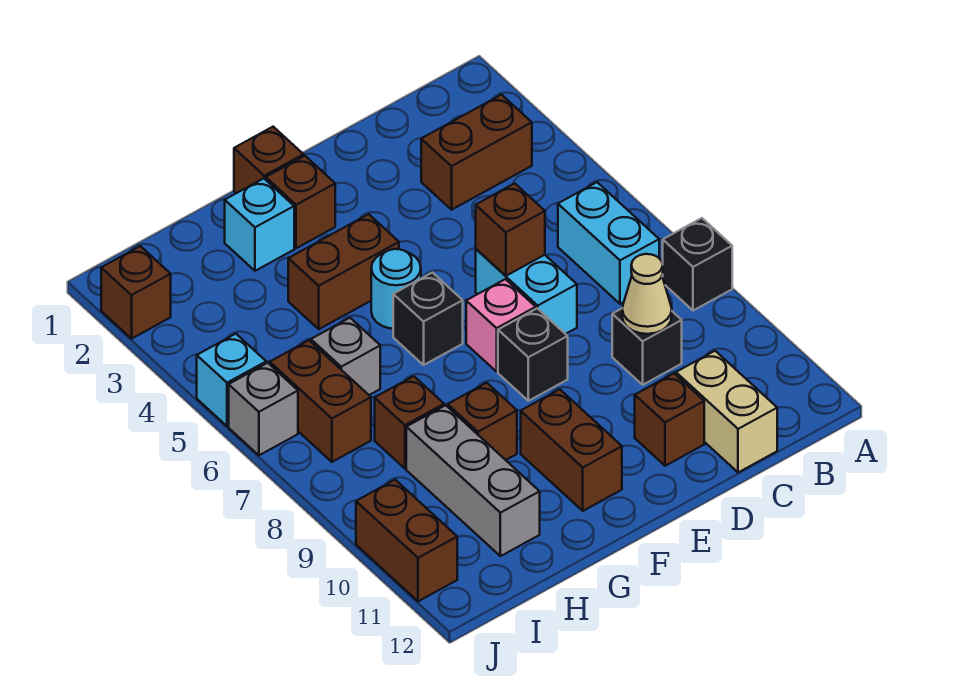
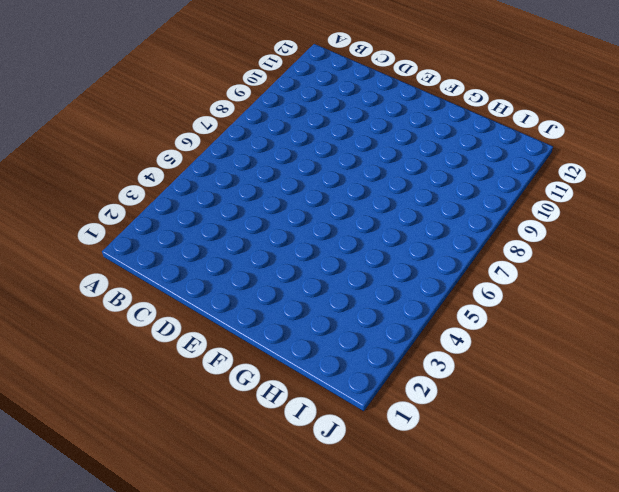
none -> black brick A8 level 1
none -> brown brick B3:C3 level 1
none -> cyan brick B6:B7 level 1

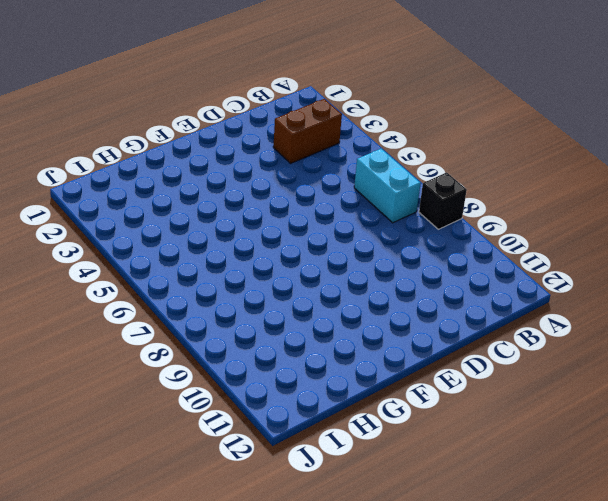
none -> black brick C9 level 1
none -> tan brick C11:C12 level 1
none -> cyan brick D6:D7 level 1

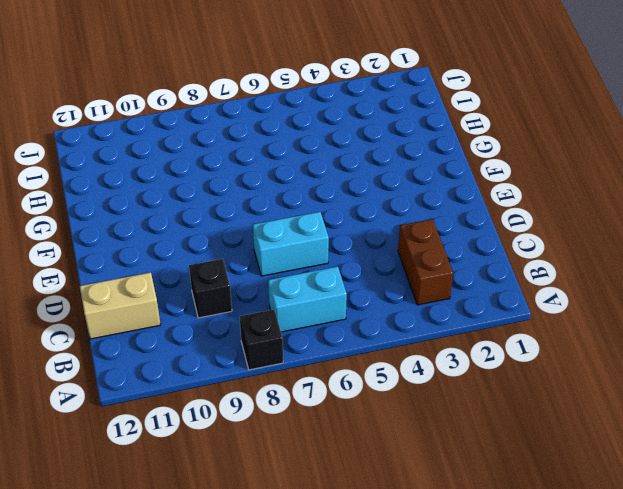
none -> brown brick D11 level 1
none -> pink brick E7 level 1
none -> black brick E8 level 1

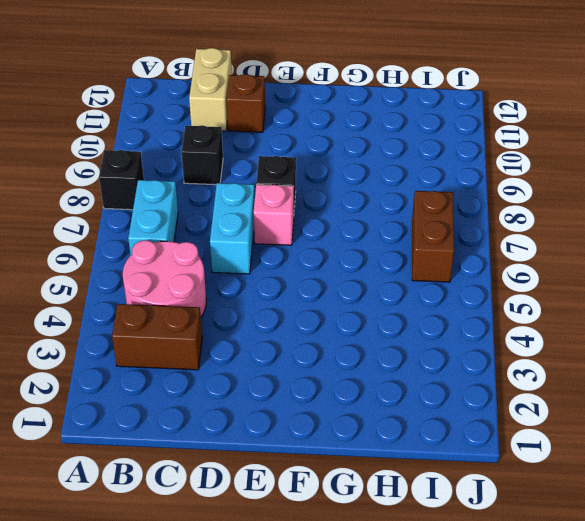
pink round brick B4:C5 level 1 -> none
none -> brown brick F1 level 1
none -> brown brick F2 level 1
none -> brown brick F4:G4 level 1

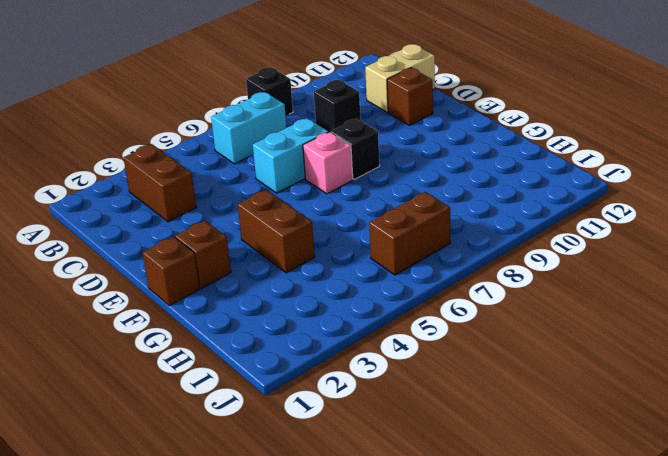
none -> cyan round brick F5 level 1
none -> black brick F6 level 1
none -> brown brick F10:F11 level 1

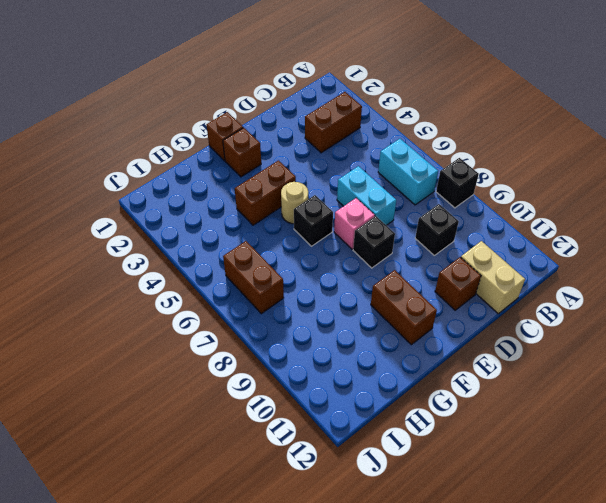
tan round brick F5 level 1 -> cyan round brick F5 level 1
none -> cyan brick G2 level 1
none -> brown brick G9 level 1
none -> grey brick H6 level 1

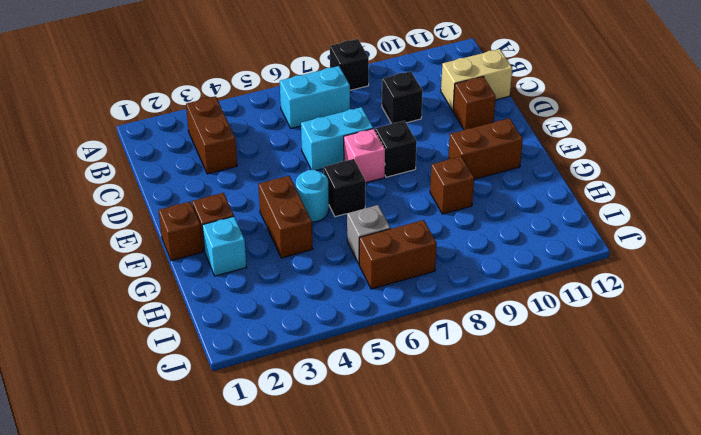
none -> brown brick H8 level 1
none -> grey brick H9:H11 level 1
none -> brown brick J2 level 1

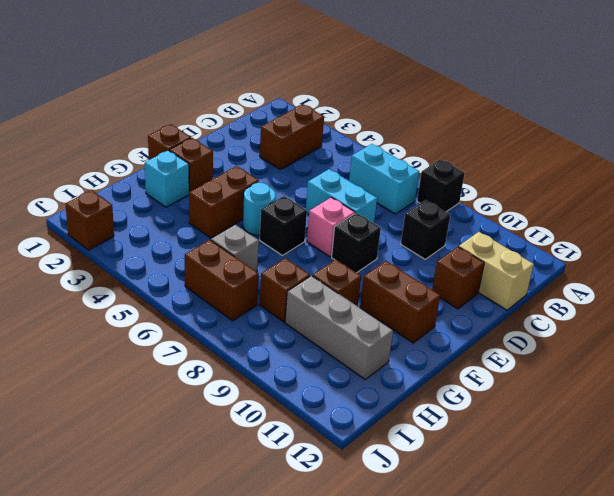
none -> cyan brick J5 level 1
none -> grey brick J6 level 1
none -> brown brick J10:J11 level 1

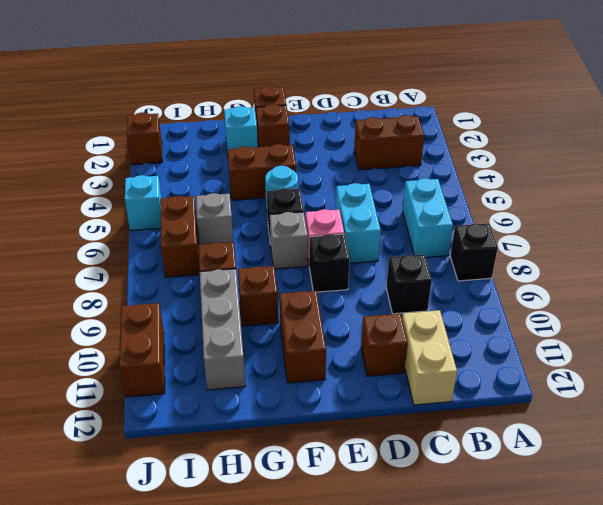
grey brick F7 level 1 -> grey brick J6 level 1
none -> tan cone C9 level 2
none -> brown brick D6 level 2

